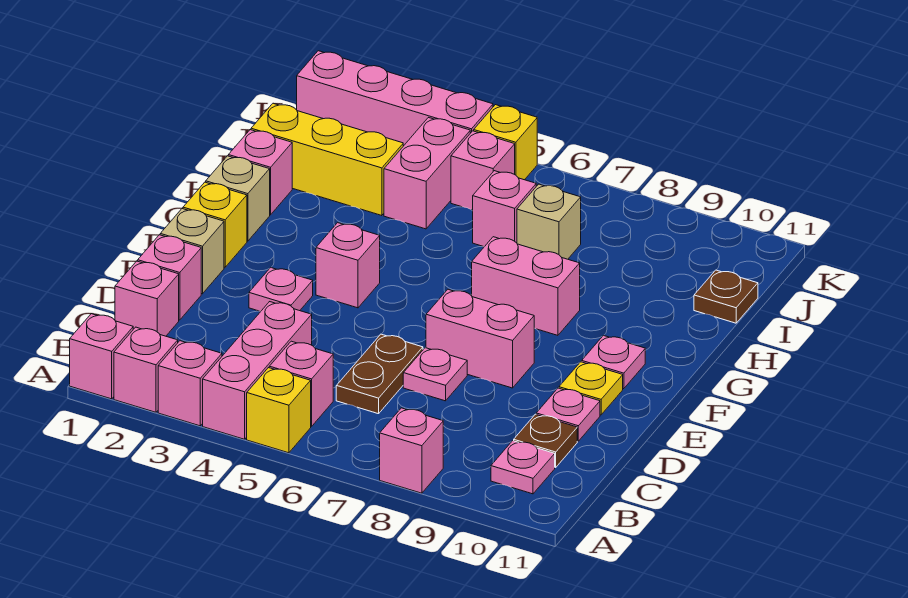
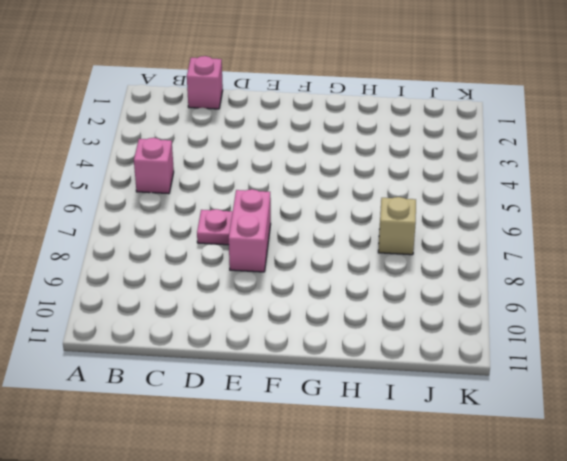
none -> pink brick A1 level 1
none -> pink brick A2 level 1
none -> pink brick A3 level 1
none -> pink brick A4:C4 level 1

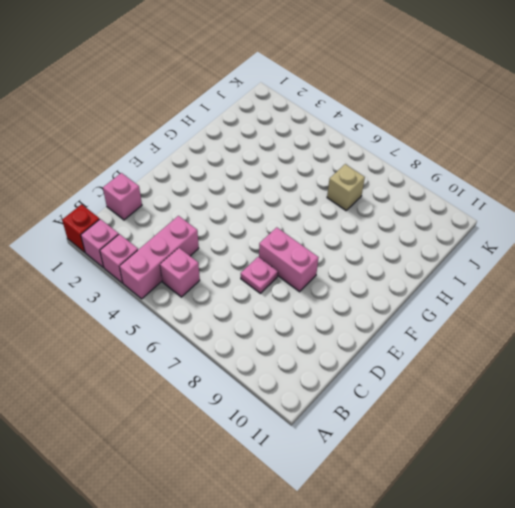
red brick A1 level 1 -> pink brick A1 level 1
none -> yellow brick A5 level 1
none -> pink brick A8 level 1
none -> pink plate B10 level 1
none -> brown plate C6:D6 level 1

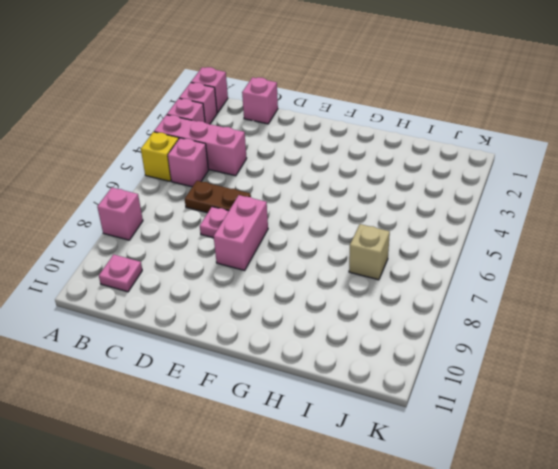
none -> brown plate C10 level 1
none -> pink brick D1 level 1
none -> pink plate D10 level 1
none -> tan brick E1 level 1

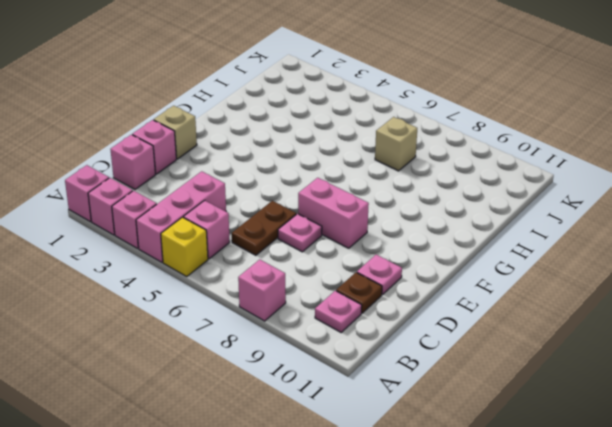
none -> pink plate E3 level 1
none -> yellow plate E10 level 1
none -> yellow brick F1 level 1
none -> pink brick F4 level 1

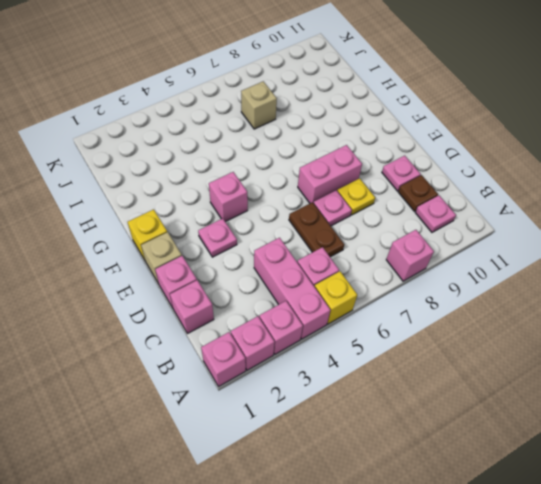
yellow plate D8 level 1 -> yellow plate E10 level 1
none -> pink plate F10 level 1
none -> tan brick G1 level 1
none -> pink brick G7:G8 level 1
none -> pink brick H1 level 1

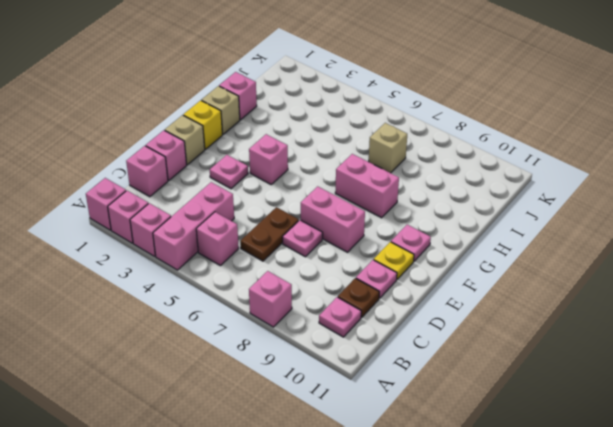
none -> yellow brick A5 level 1
none -> yellow brick I1:I3 level 1
none -> pink brick I4:J4 level 1
none -> pink brick I6 level 1

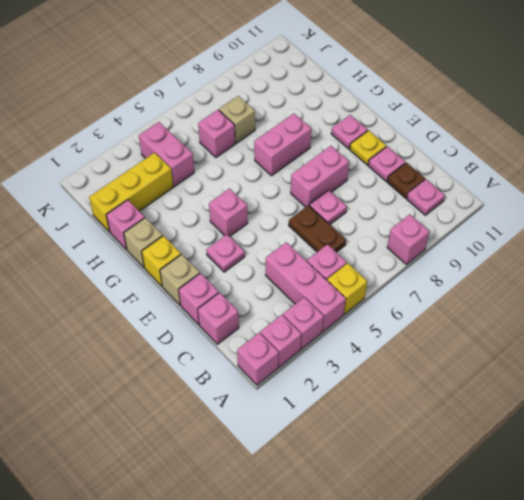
none -> brown plate I11 level 1
none -> pink brick J5 level 1
none -> pink brick K1:K4 level 1
none -> yellow brick K5 level 1

